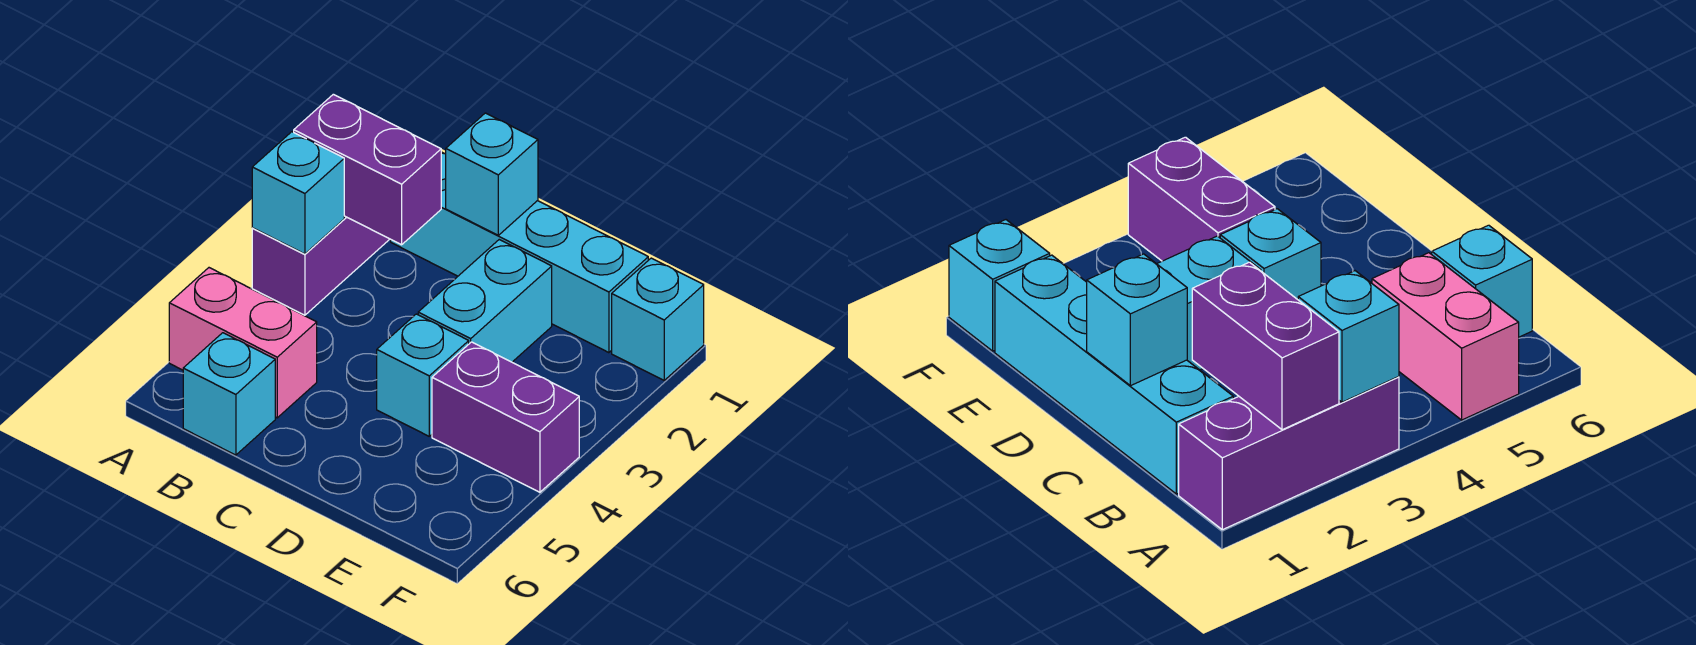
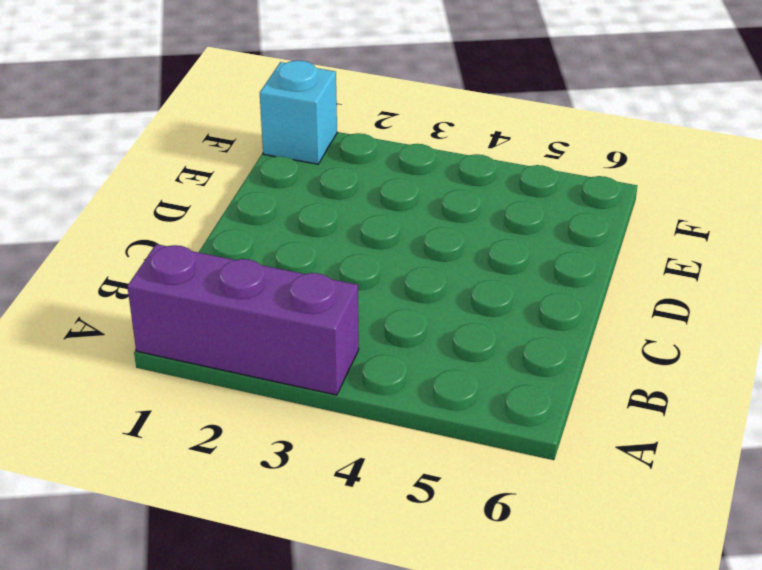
none -> pink brick A5:B5 level 1
none -> cyan brick B1:E1 level 1

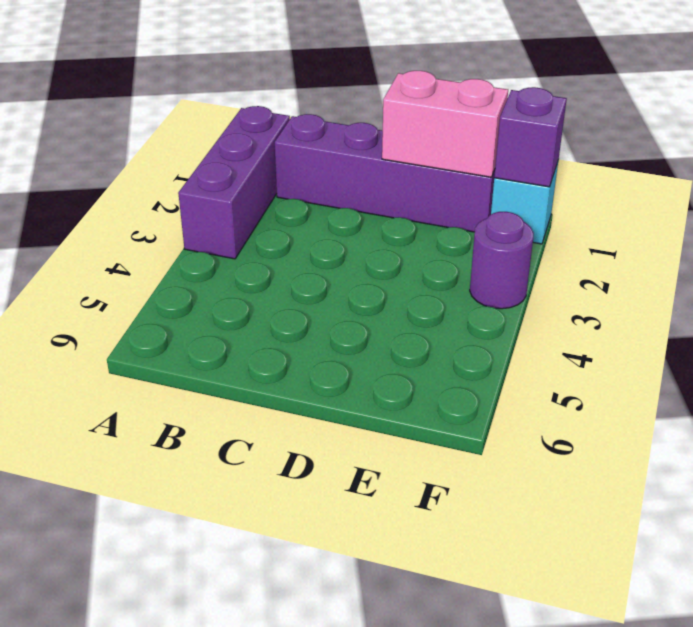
purple brick B1:E1 level 1 -> cyan brick B1:E1 level 1
pink brick D1:E1 level 2 -> pink brick A5:B5 level 1
purple brick F1 level 2 -> none
purple round brick F3 level 1 -> none
none -> cyan brick B6 level 1
none -> cyan brick D2:D3 level 1

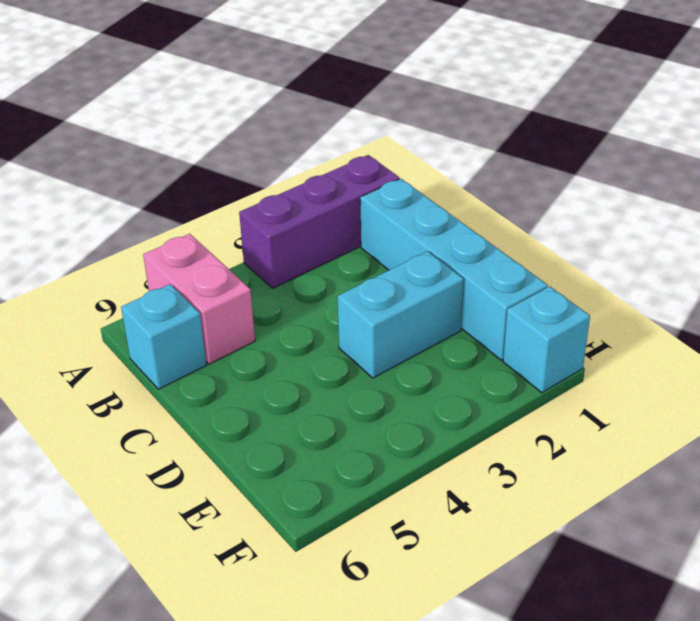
none -> cyan brick D4 level 1
none -> purple brick E4:F4 level 1

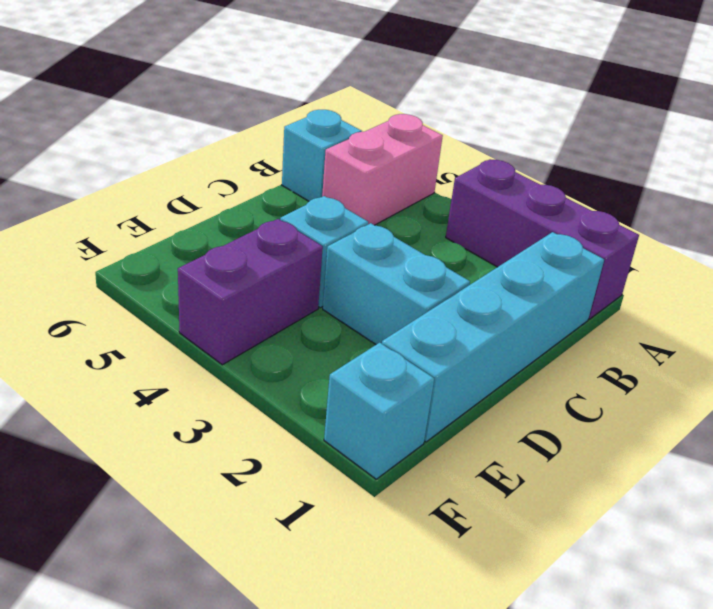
none -> purple brick A2:B2 level 2
none -> cyan brick A3 level 2

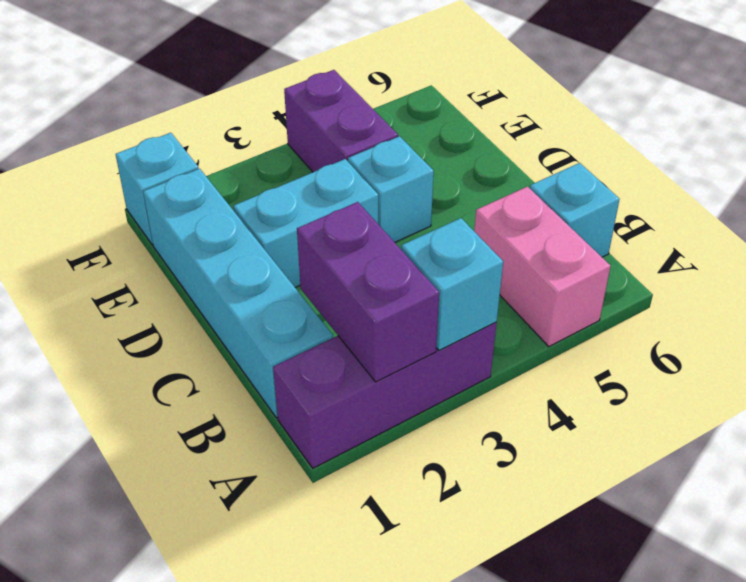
none -> cyan brick C1 level 2

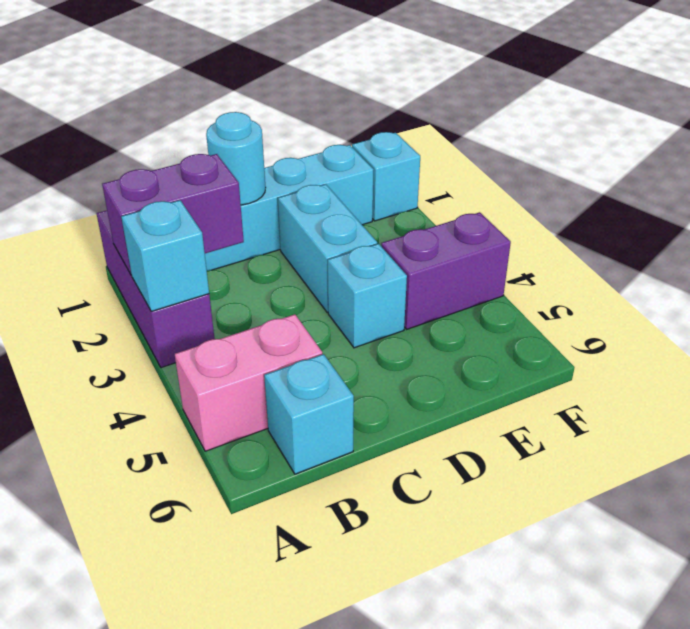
cyan round brick C1 level 2 -> cyan brick C1 level 2

